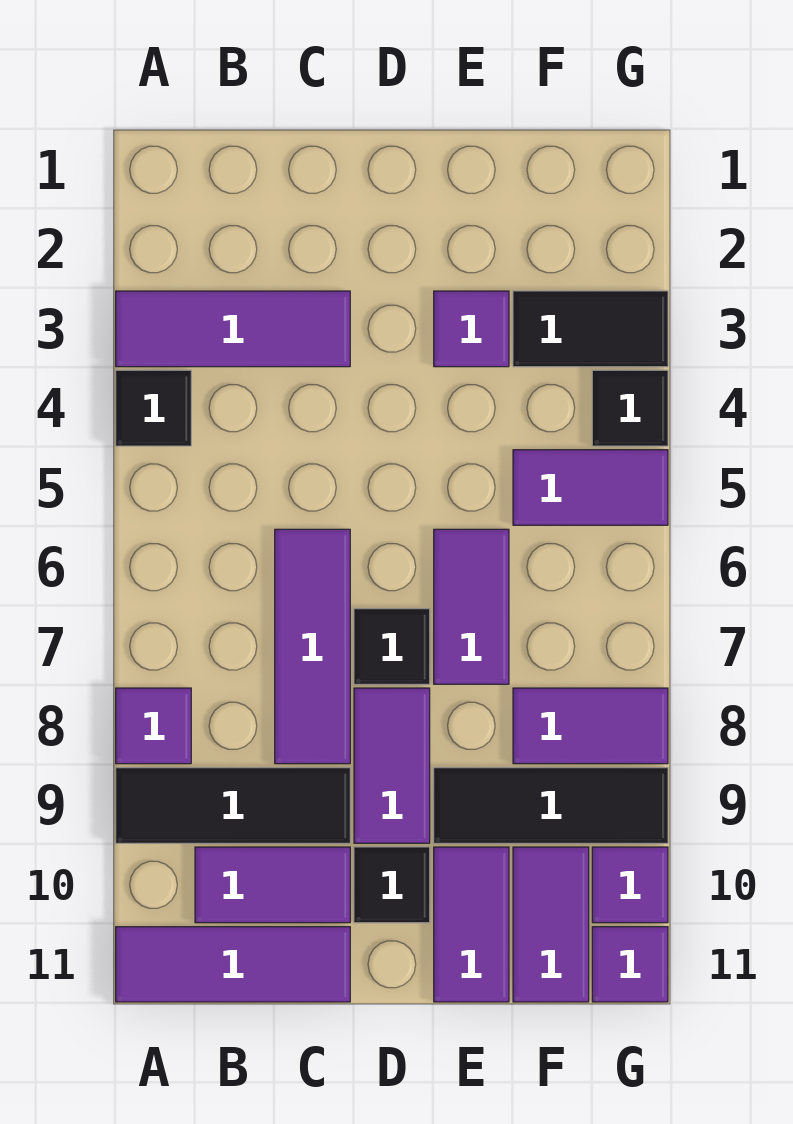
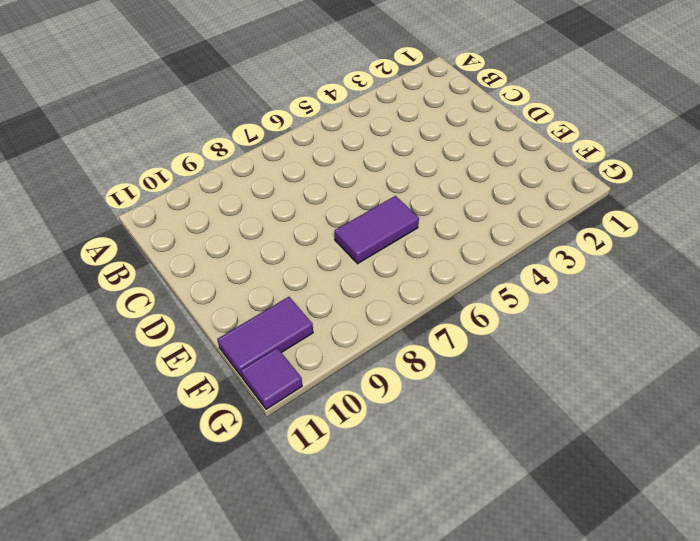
none -> purple tile A3:C3 level 1
none -> black tile A4 level 1
none -> purple tile A8 level 1

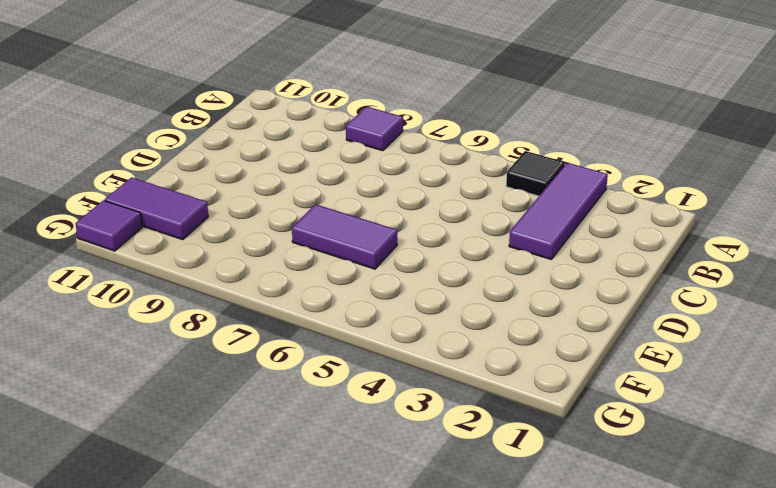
none -> black tile A9:C9 level 1
none -> purple tile A11:C11 level 1
none -> purple tile B10:C10 level 1

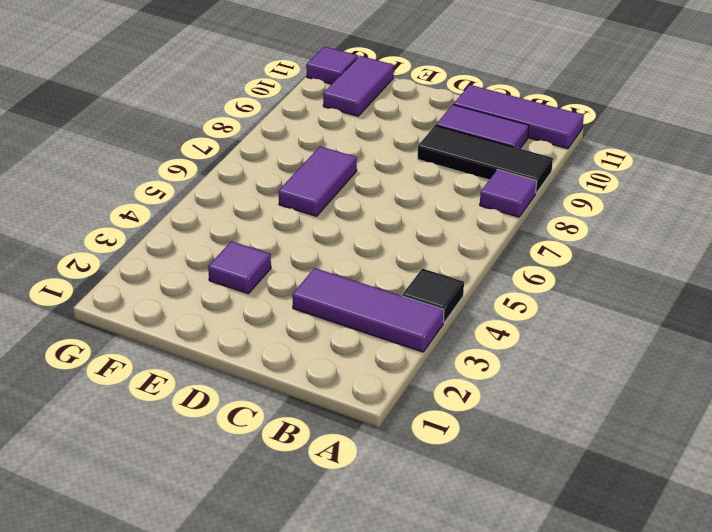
none -> purple tile C6:C8 level 1
none -> black tile D7 level 1
none -> purple tile D8:D9 level 1

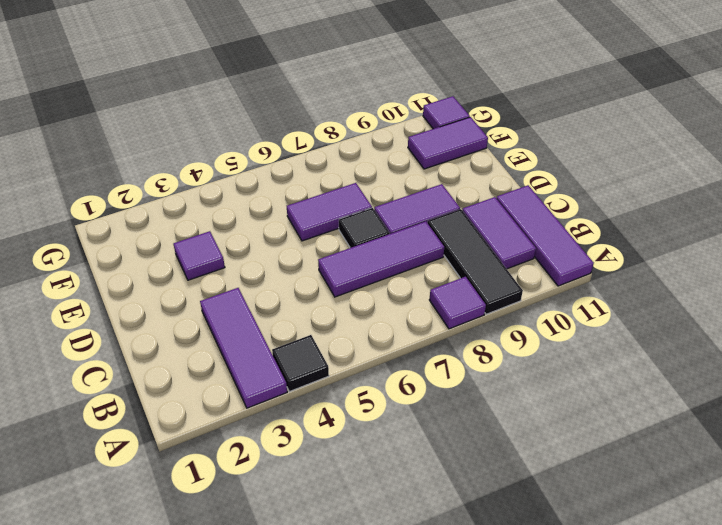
none -> black tile D10 level 1
none -> black tile E9:G9 level 1
none -> purple tile E10:E11 level 1

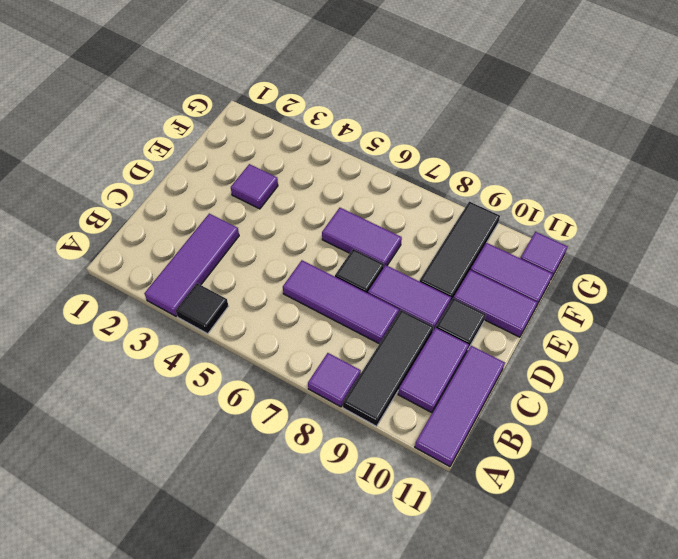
none -> black tile F3:G3 level 1
none -> purple tile F5:G5 level 1
none -> purple tile F8:G8 level 1

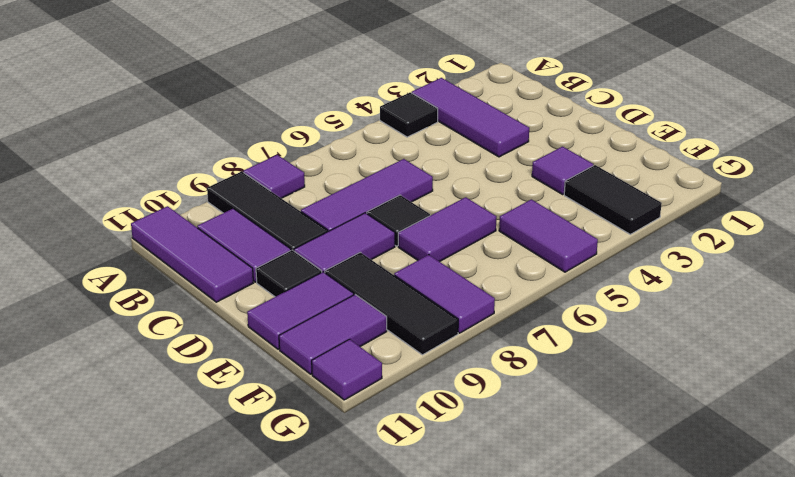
none -> black tile G4 level 1
none -> purple tile G10 level 1

